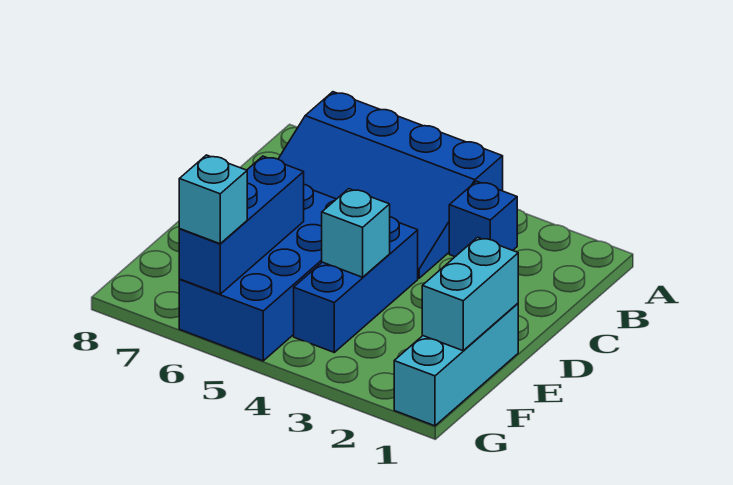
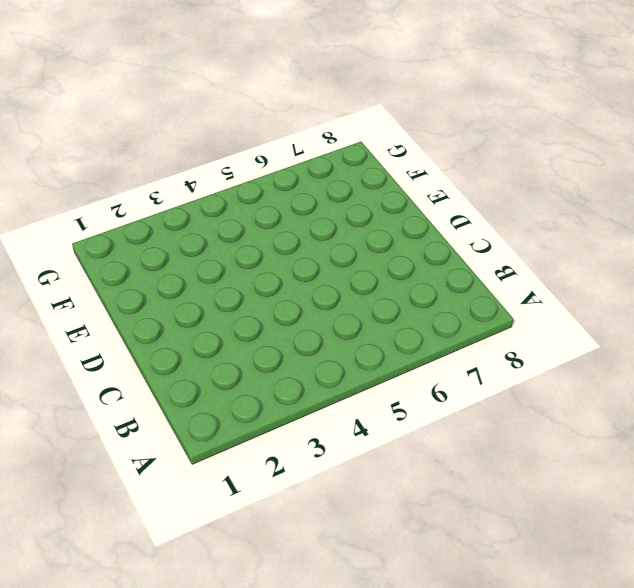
none -> blue slope A4:C7 level 1 top A
none -> blue brick B3 level 1

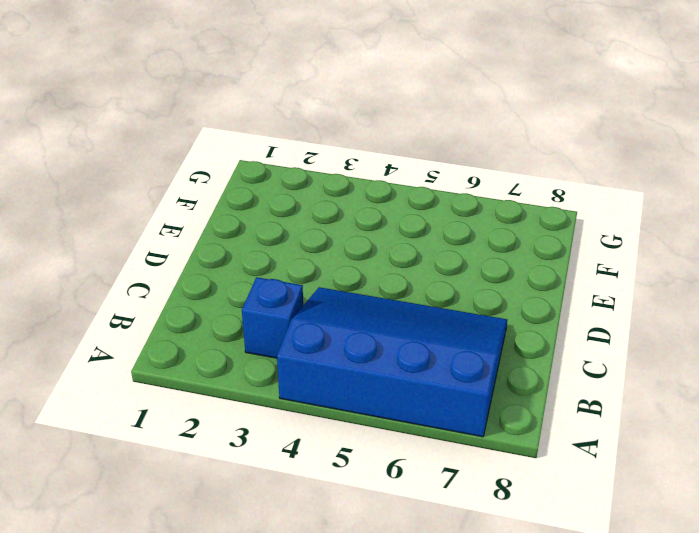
none -> blue brick D4:F4 level 1
none -> blue brick D5:G6 level 1

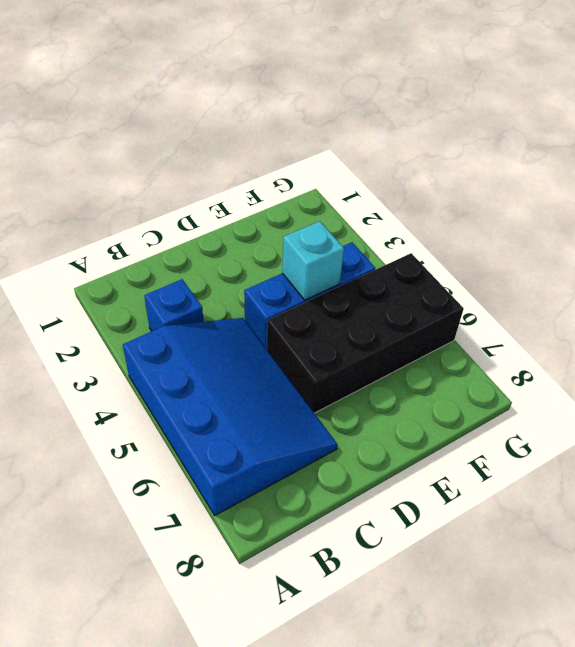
black brick D5:G6 level 1 -> blue brick D5:G6 level 1
none -> cyan brick E1:G1 level 1
none -> cyan brick E1:F1 level 2

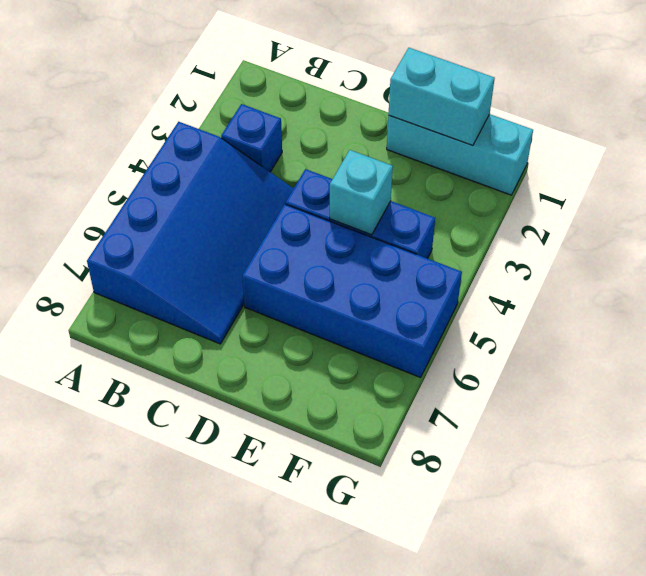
none -> blue brick E6:G6 level 2
none -> cyan brick G6 level 3

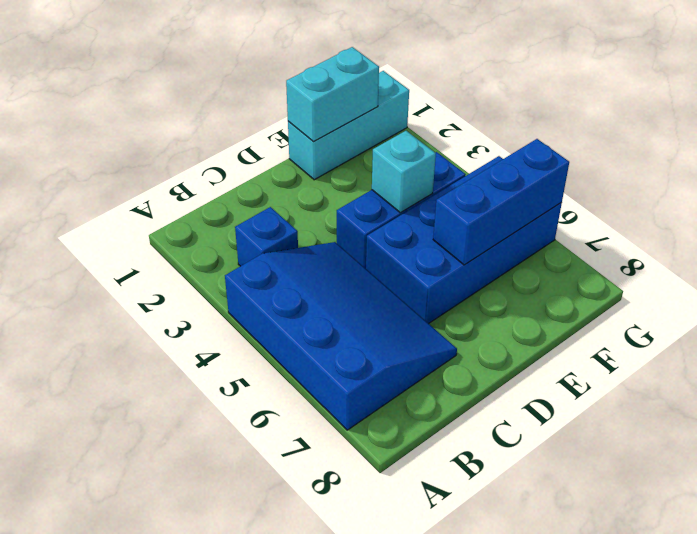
none -> cyan brick G6 level 3

